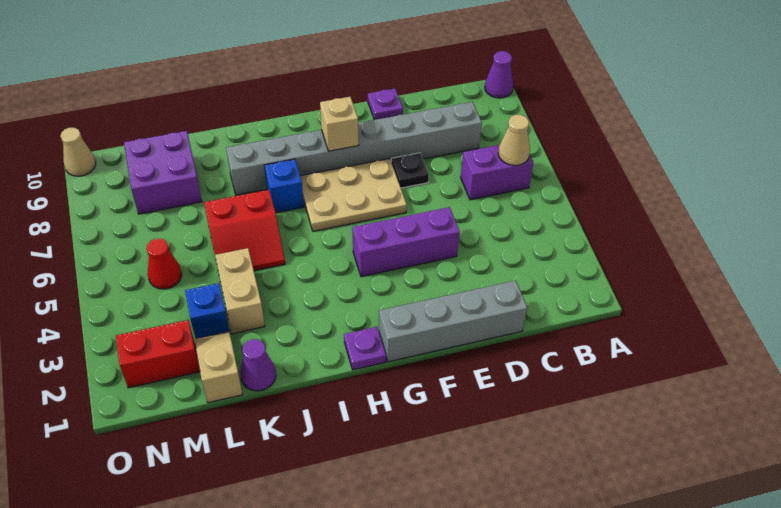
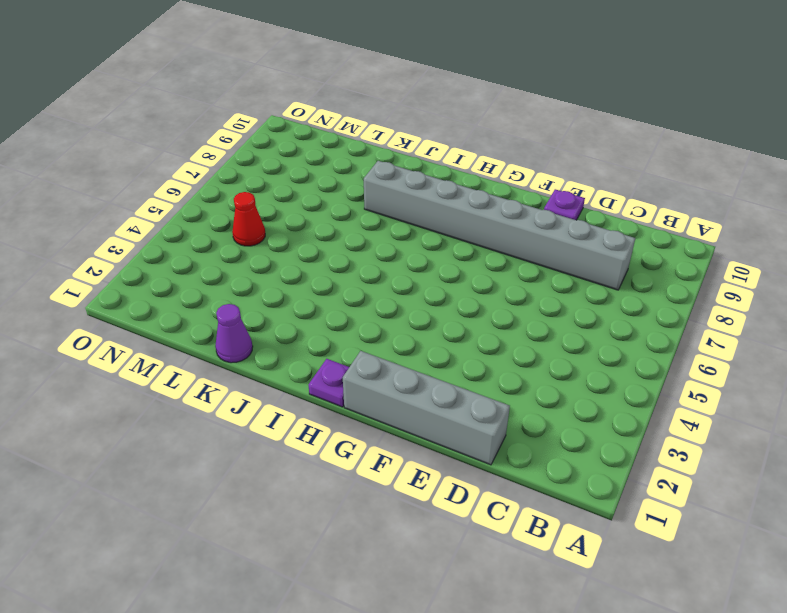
none -> purple cone A10 level 1
none -> purple brick B6:C6 level 1
none -> purple brick E4:G4 level 1

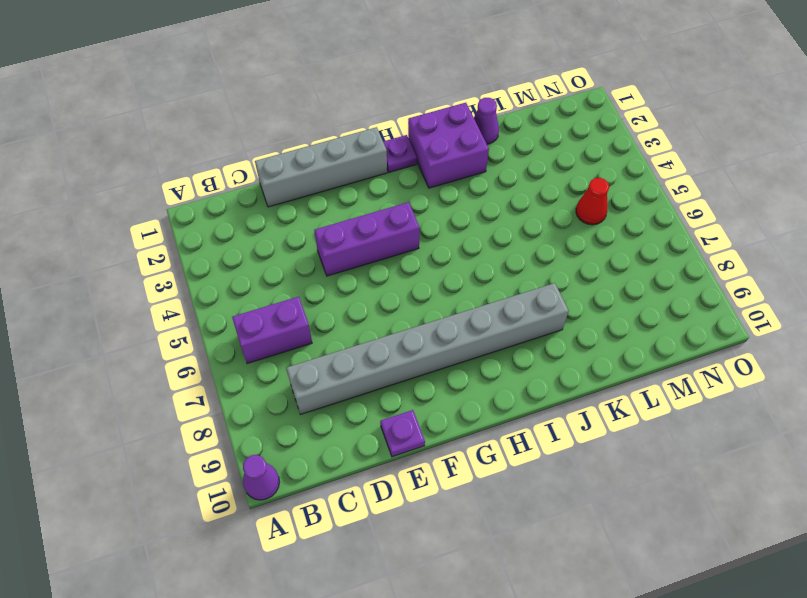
purple brick I1:J2 level 1 -> purple brick L8:M9 level 1
none -> black plate E7 level 1
none -> tan plate F6:H7 level 1
none -> blue brick I7 level 1

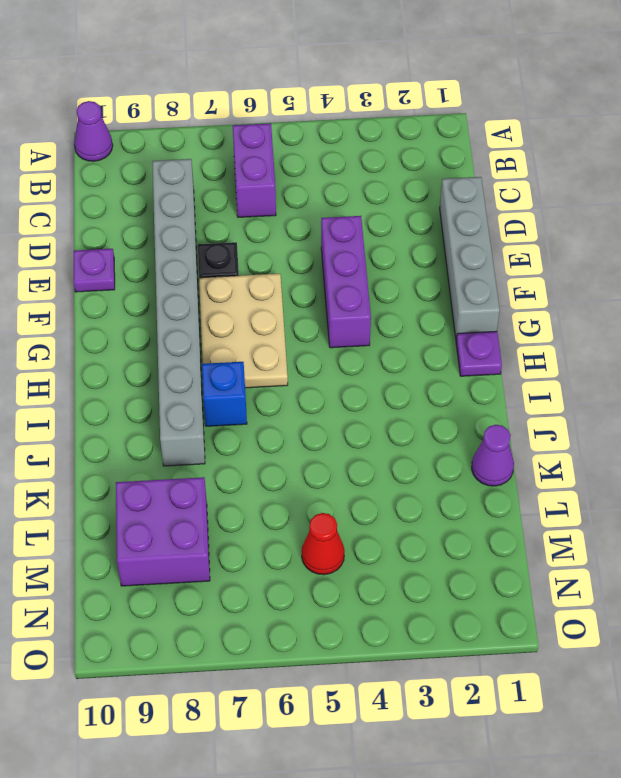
none -> red slope J5:K6 level 1 top 6
none -> tan brick K3:K4 level 1
none -> tan slope L1:L2 level 1 top 1

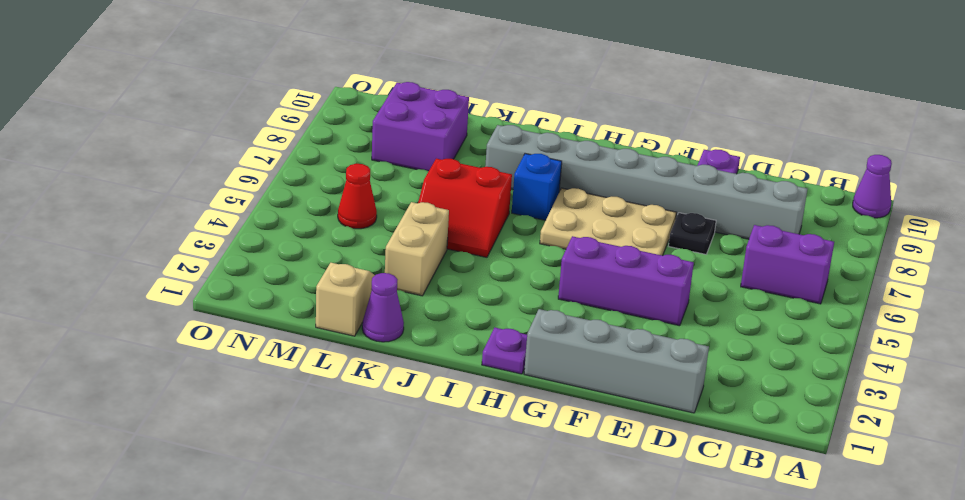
none -> blue brick L3 level 1
none -> red brick M2:N2 level 1
none -> tan cone O10 level 1

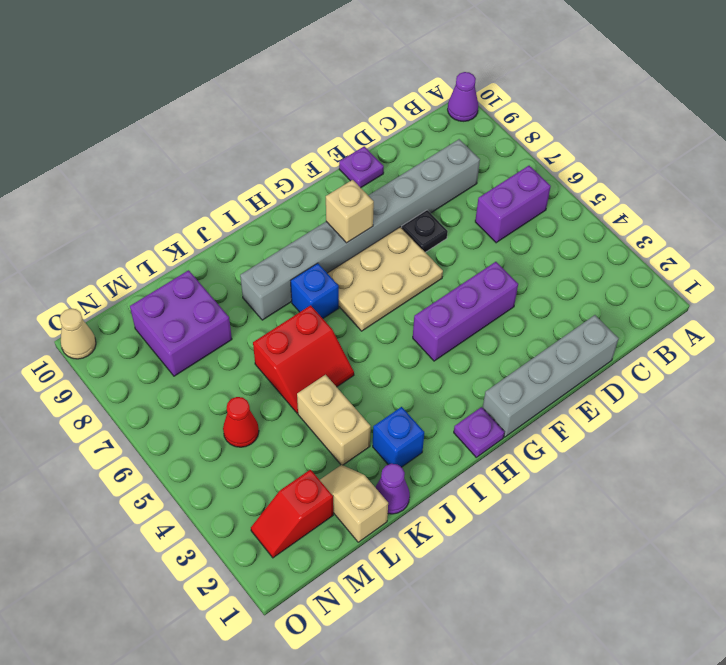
blue brick J2 level 1 -> blue brick L3 level 1
red slope M2:N2 level 1 top M -> red brick M2:N2 level 1
none -> tan cone B6 level 2

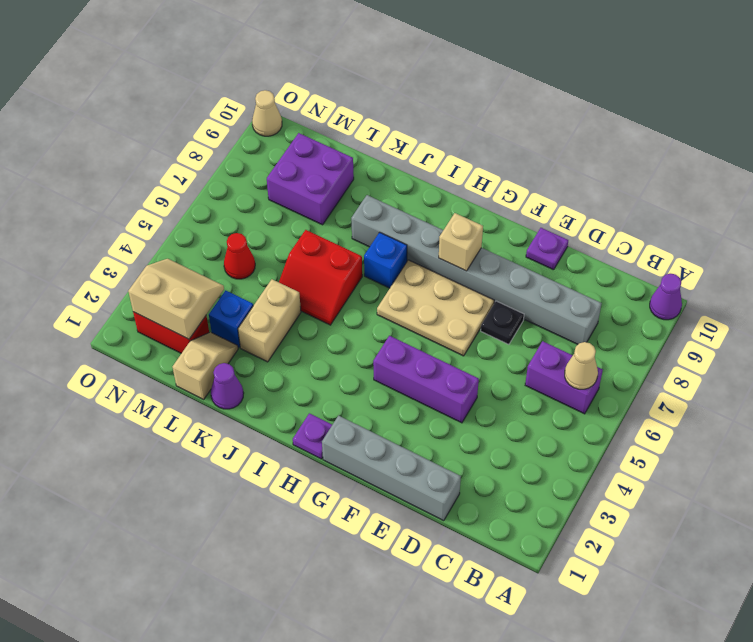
tan slope M2:N3 level 2 top 2 -> none

